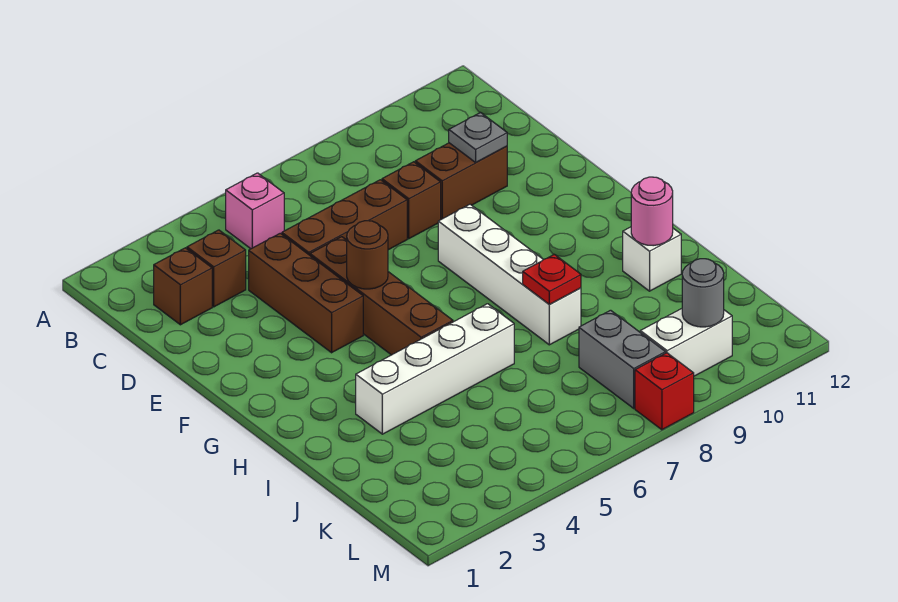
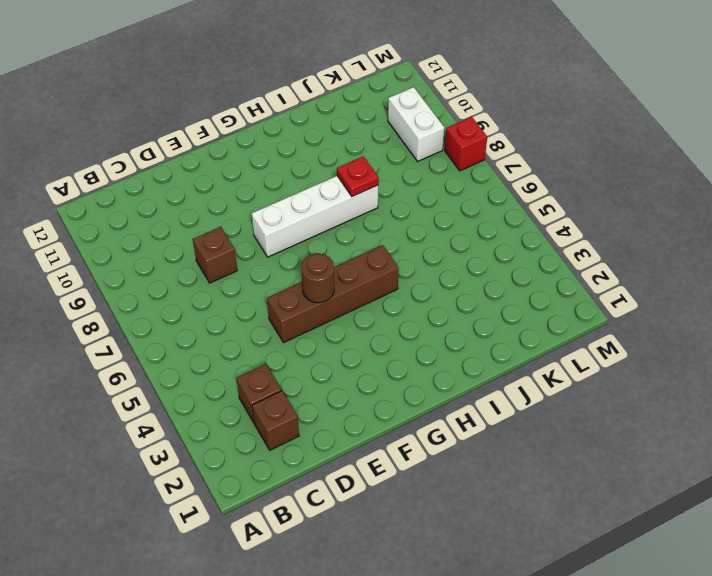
none -> pink brick B5 level 1
none -> brown brick D4:F4 level 1
none -> brown brick D5:D7 level 1

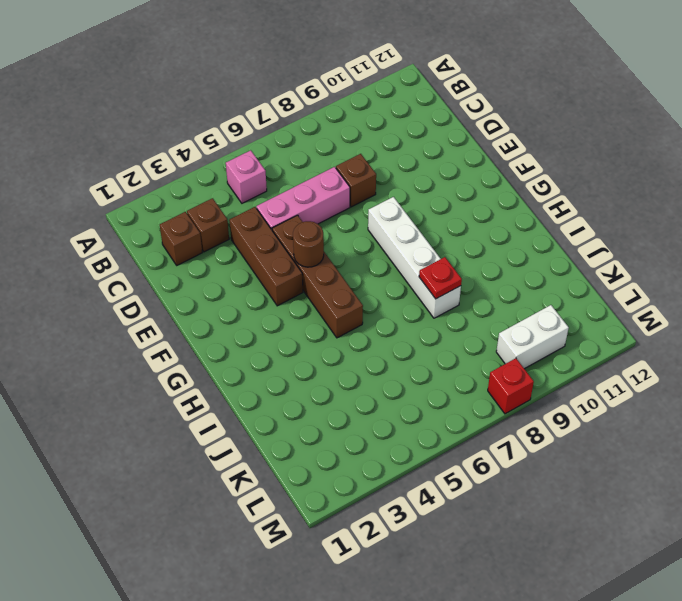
pink brick D5:D7 level 1 -> brown brick D5:D7 level 1
none -> brown brick D9:D10 level 1
none -> white brick I3:I6 level 1
none -> white brick I11 level 1

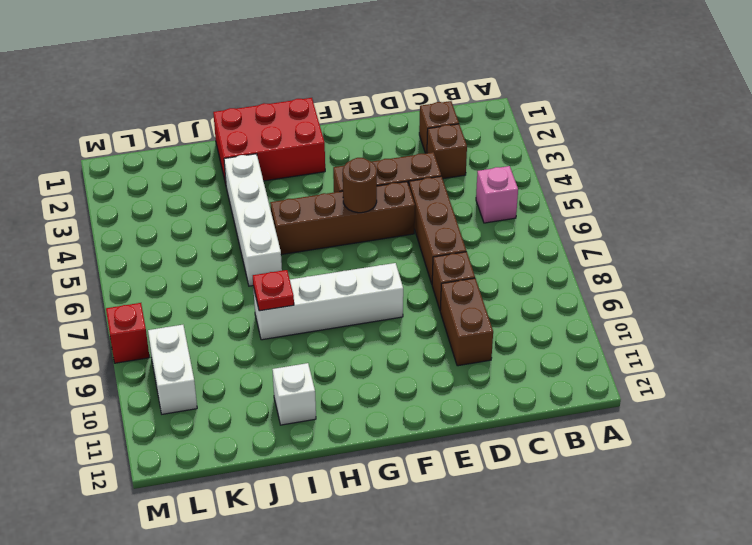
red brick G1:I2 level 1 -> none
none -> grey brick K8:L8 level 1
none -> grey plate D10 level 2
none -> pink round brick I11 level 2

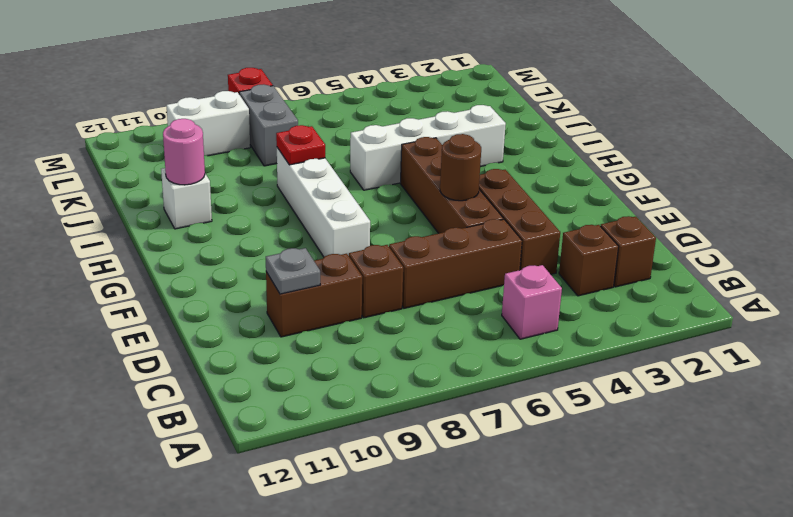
none -> grey round brick L10 level 2

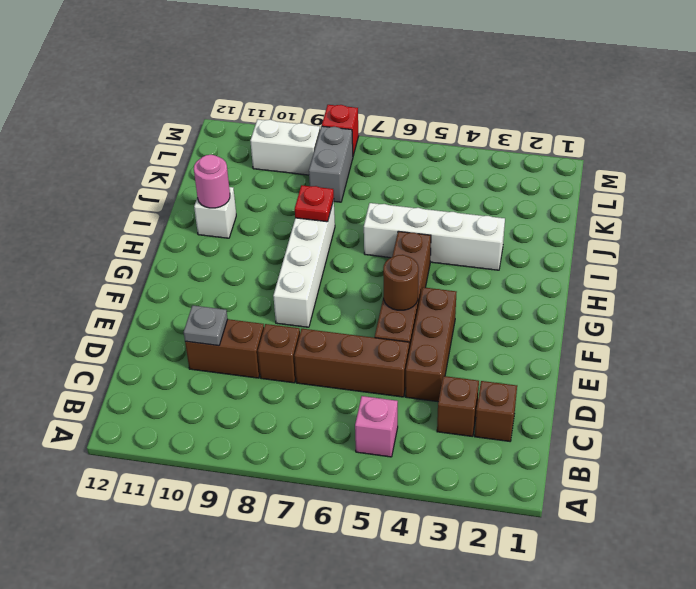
none -> grey round brick L10 level 2

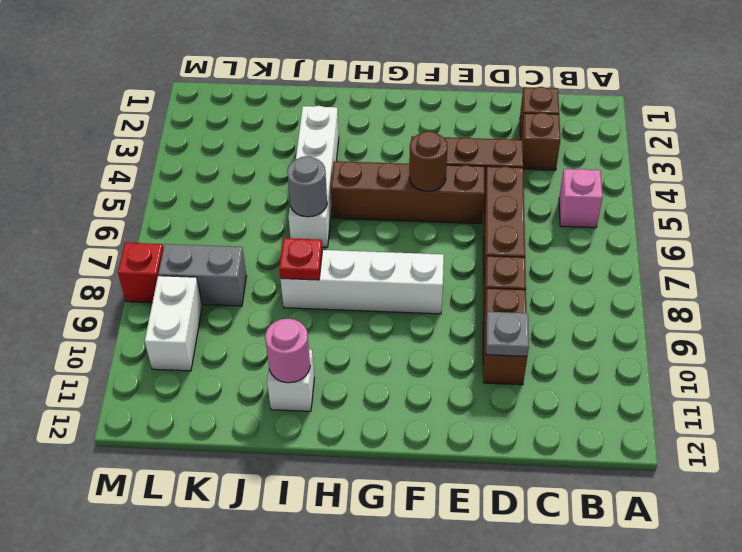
grey round brick I6 level 2 -> grey round brick L10 level 2

